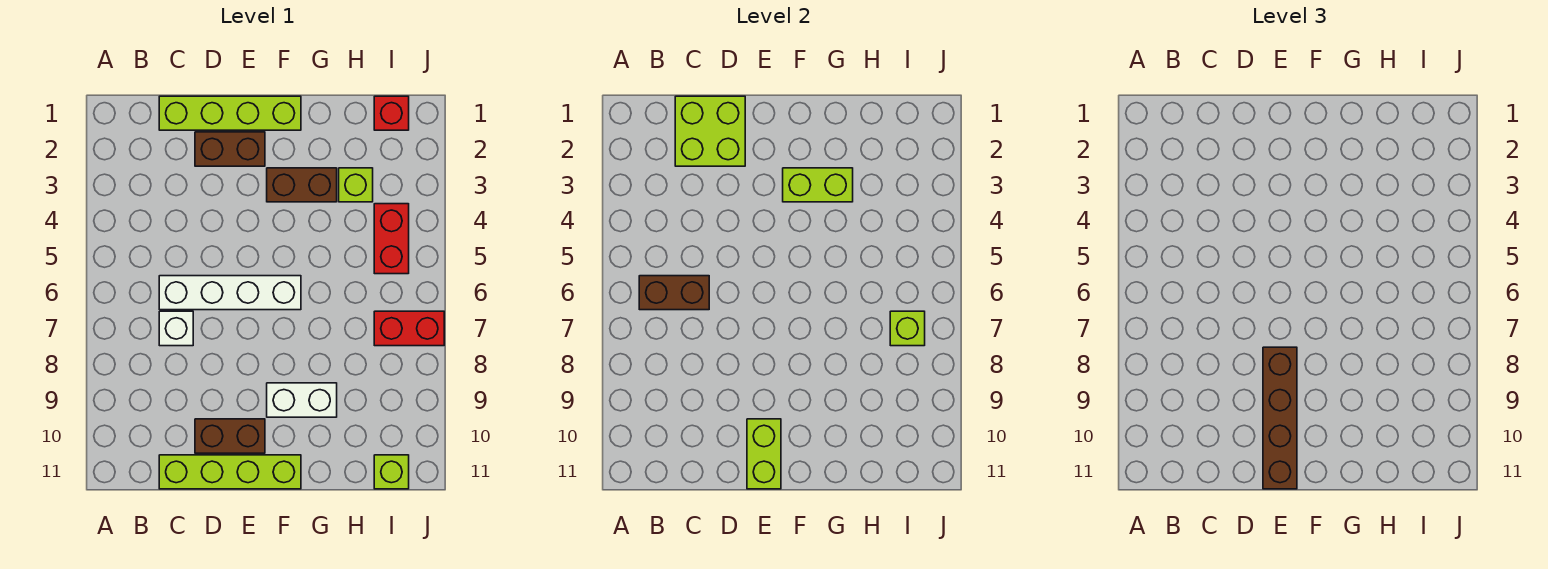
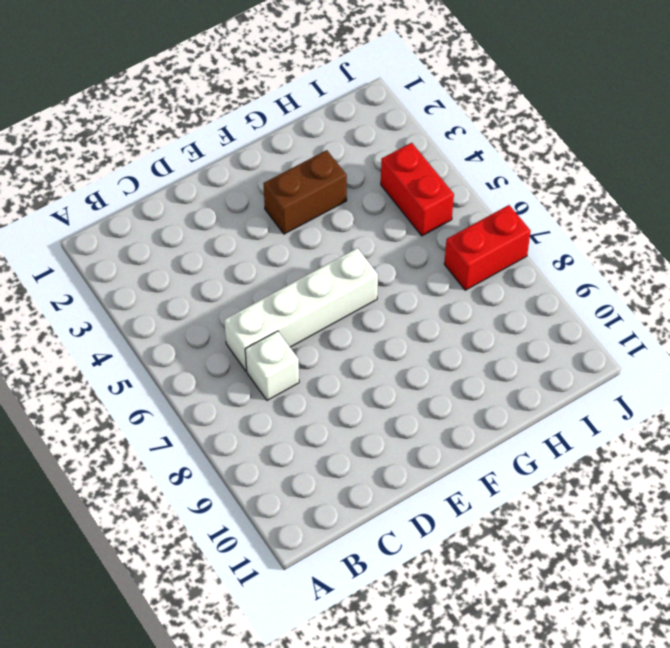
none -> lime brick C1:F1 level 1
none -> lime brick C11:F11 level 1
none -> brown brick D2:E2 level 1

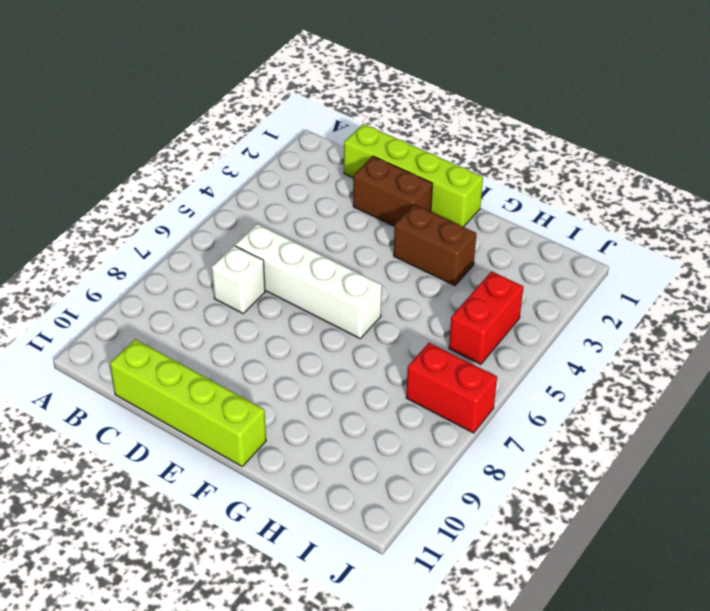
none -> brown brick D10:E10 level 1
none -> white brick F9:G9 level 1
none -> lime brick H3 level 1

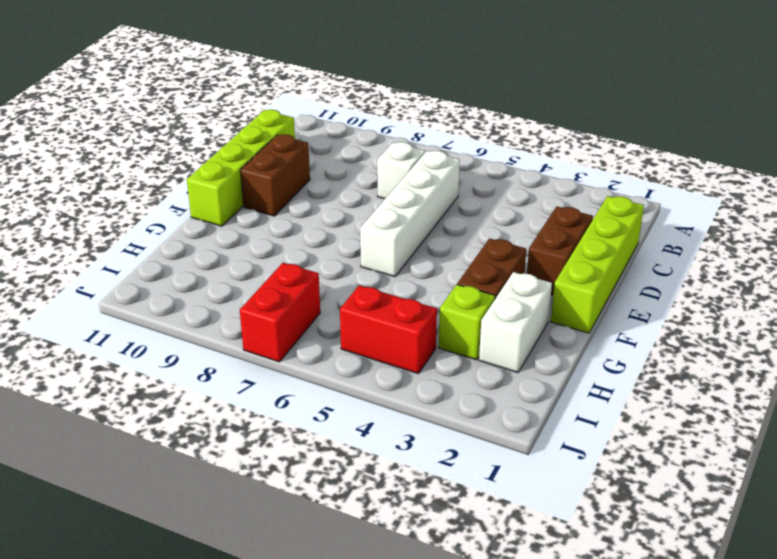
white brick G2:H2 level 1 -> white brick F9:G9 level 1
none -> red brick I1 level 1
none -> lime brick I11 level 1
none -> brown brick B6:C6 level 2

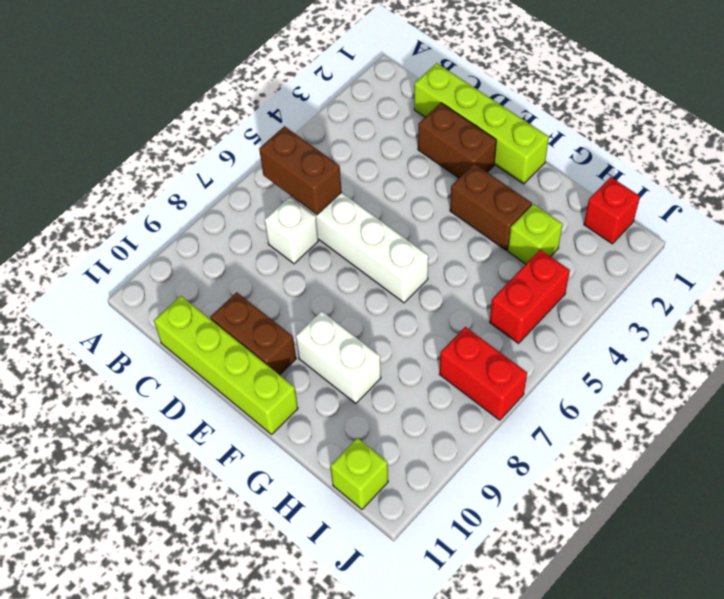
none -> lime brick C1:D2 level 2
none -> lime brick E10:E11 level 2
none -> lime brick F3:G3 level 2

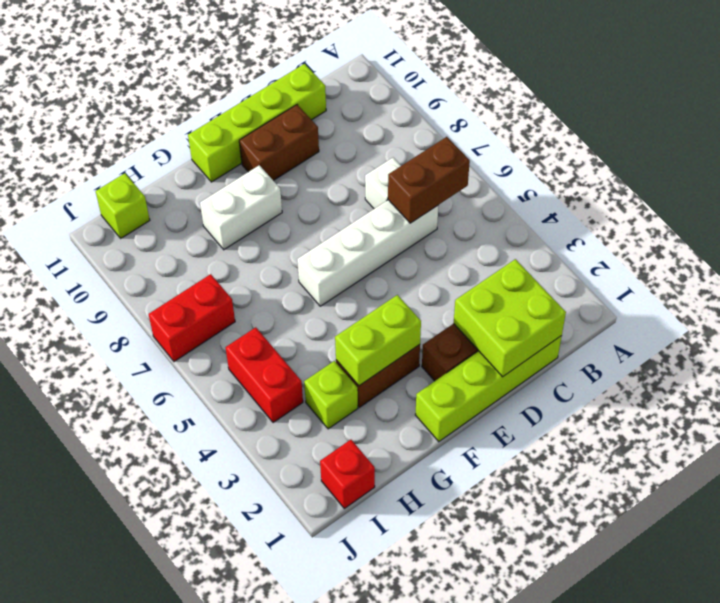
none -> lime brick E10:E11 level 2
none -> lime brick I7 level 2
none -> brown brick E8:E11 level 3

